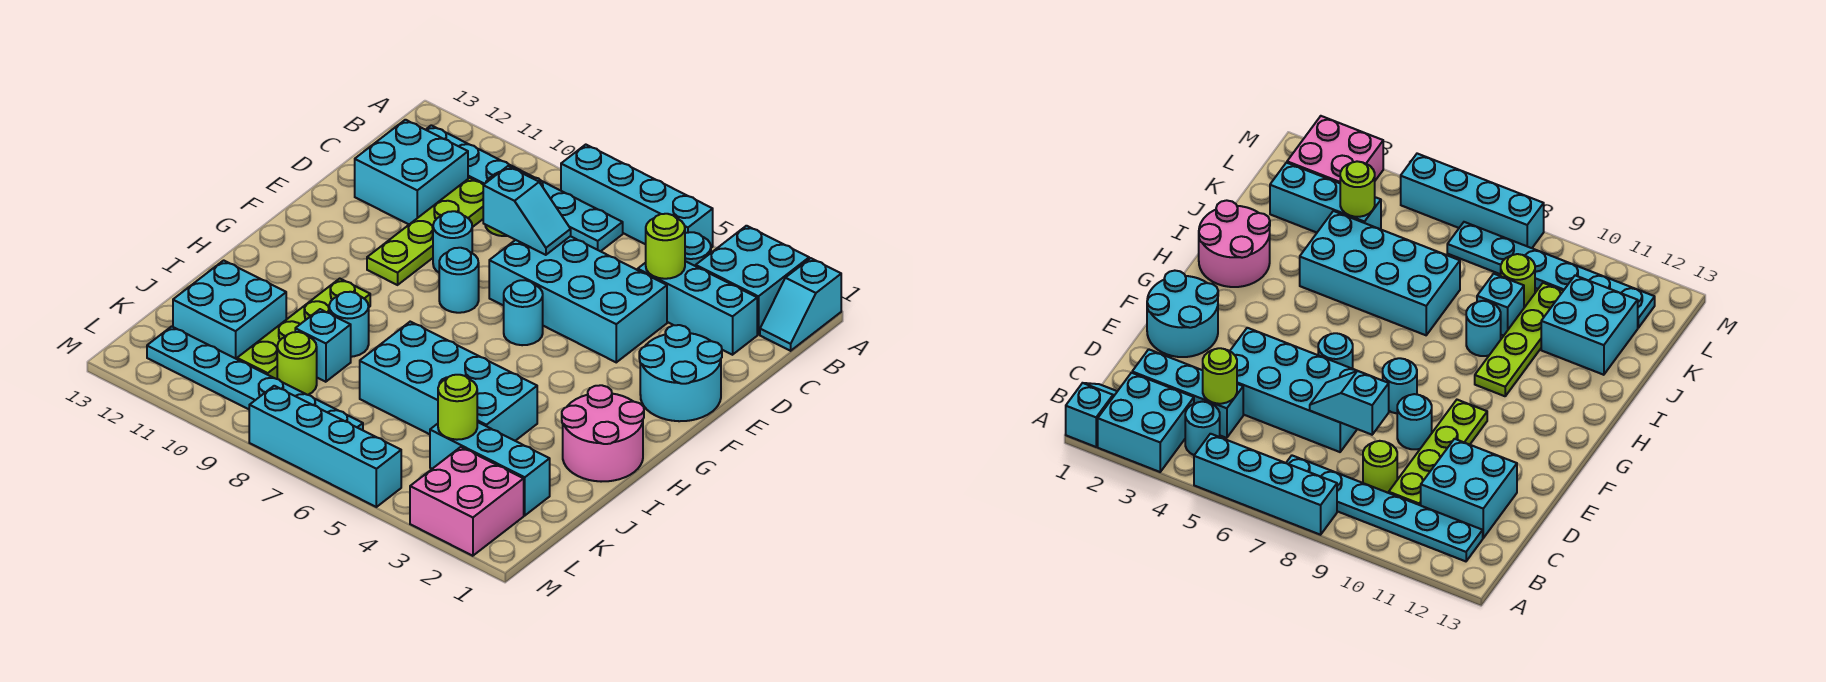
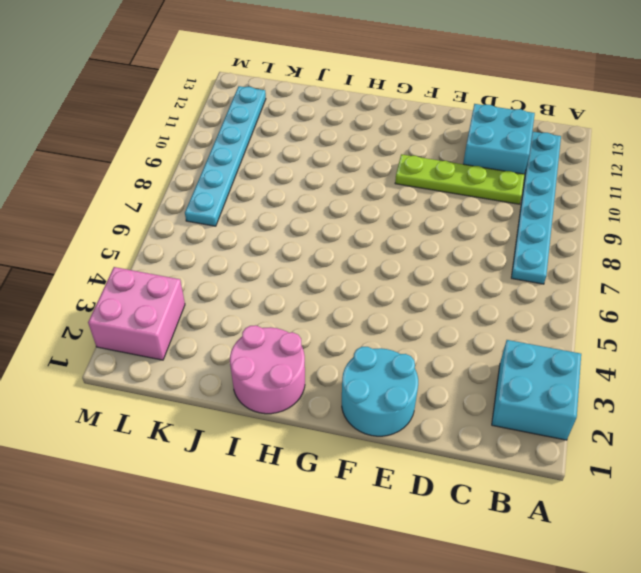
none -> cyan slope A1:B1 level 1 top A
none -> cyan brick A5:A8 level 1
none -> cyan round brick B4 level 1

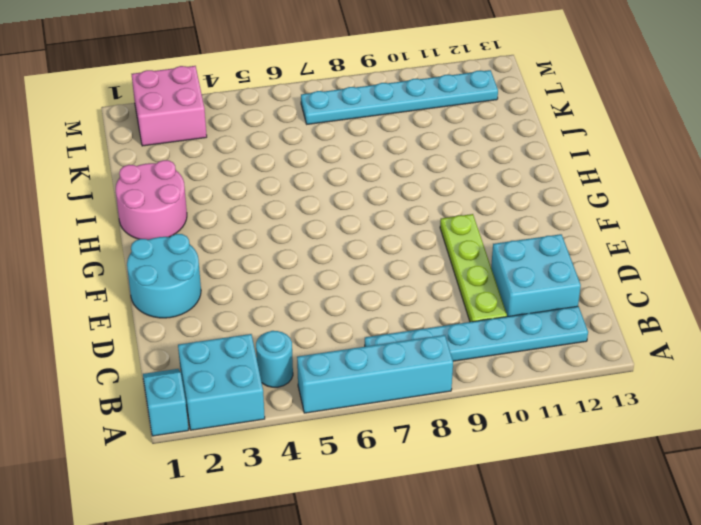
none -> cyan brick C2:C4 level 1
none -> lime round brick C9 level 1
none -> cyan brick D4:E7 level 1

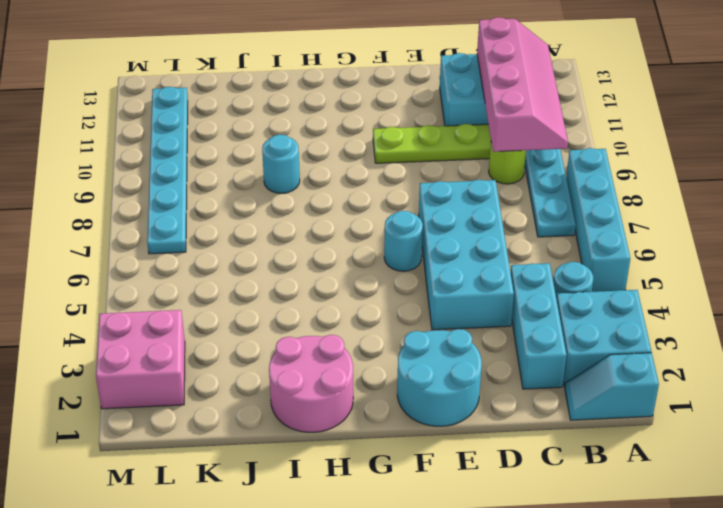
pink slope B9:C12 level 2 top C -> none
none -> cyan round brick E9 level 1
none -> cyan round brick F8 level 1
none -> lime plate H10:K10 level 1

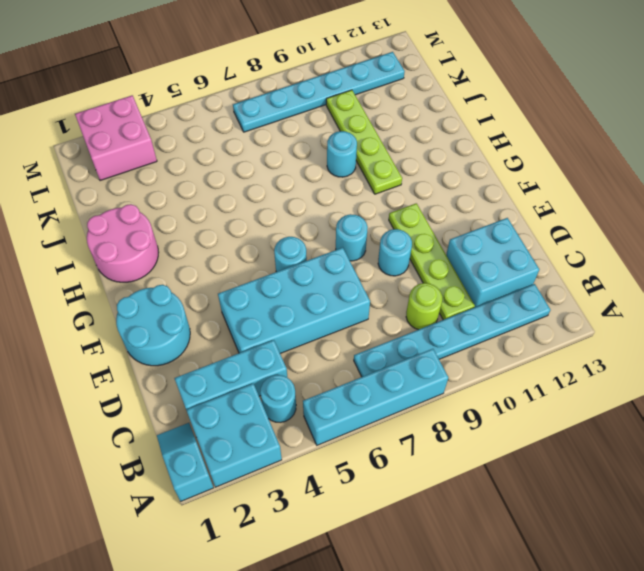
none -> cyan brick I4:J7 level 1
none -> cyan brick J9 level 1
none -> cyan brick J11:K12 level 1

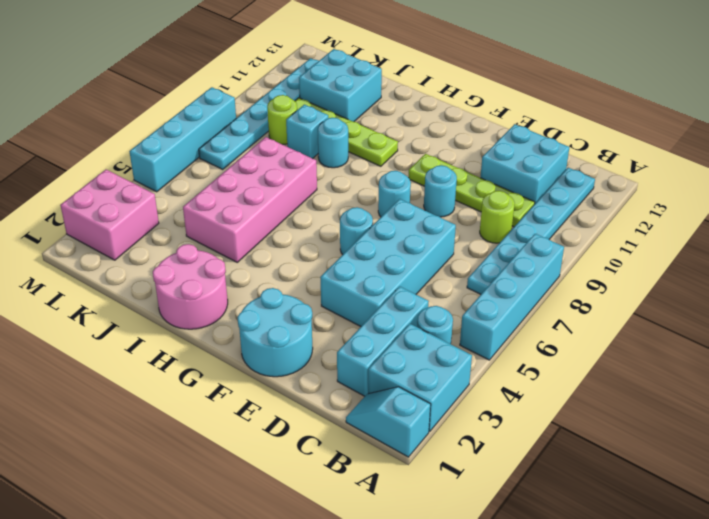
pink brick I4:J7 level 1 -> cyan brick I4:J7 level 1
none -> cyan brick K2:K4 level 1
none -> lime round brick C4 level 2
none -> cyan slope D7:D8 level 2 top 8

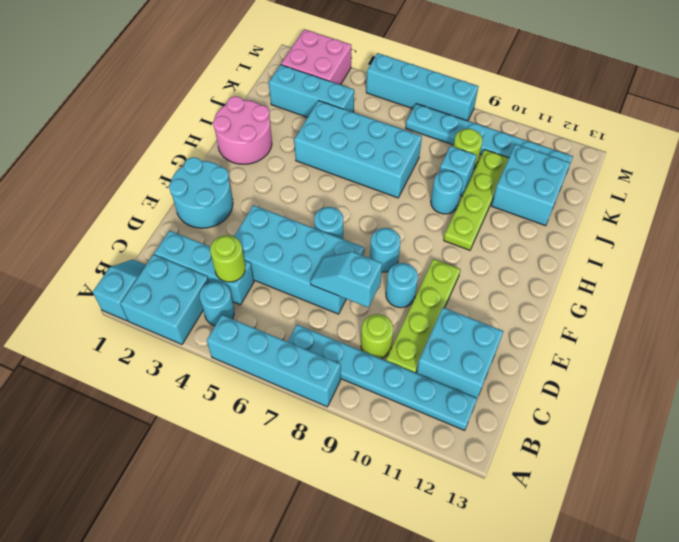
none -> lime round brick K4 level 2

